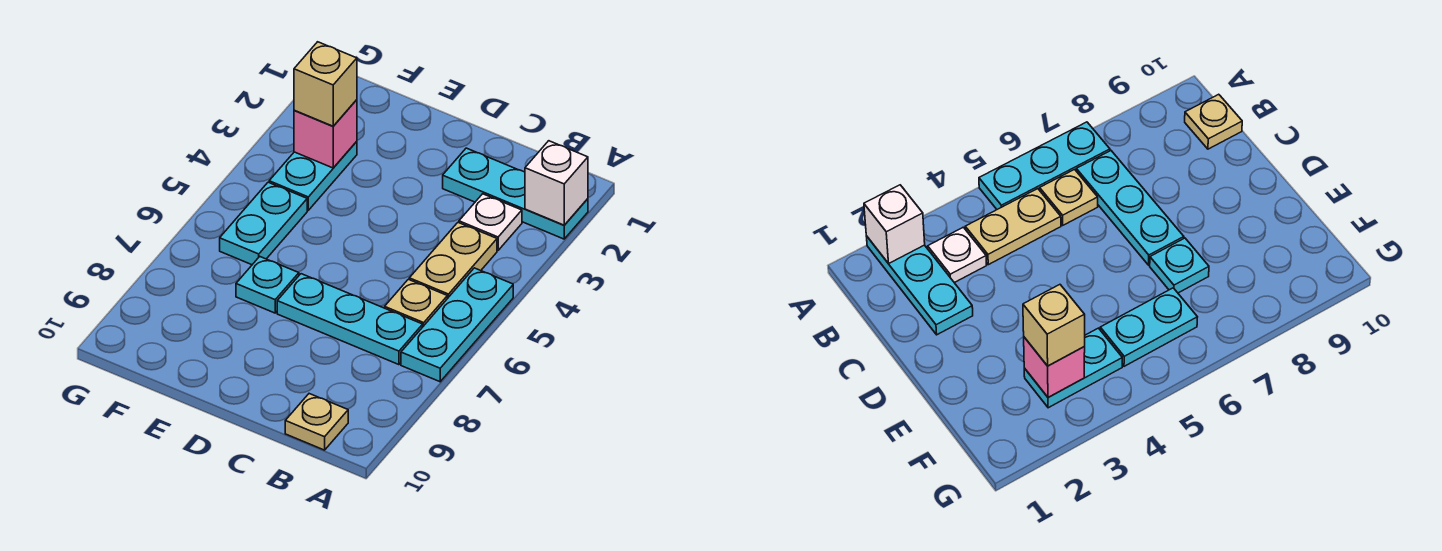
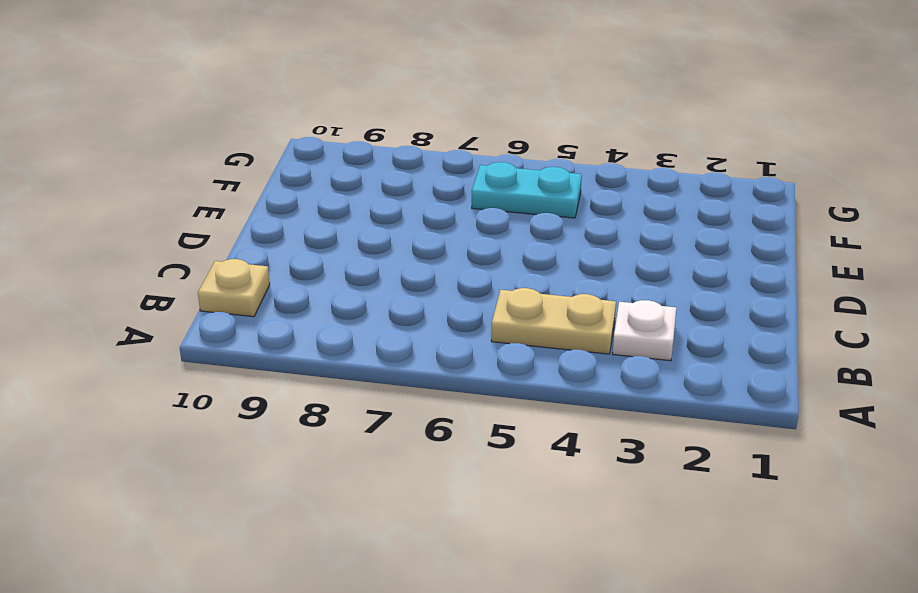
none -> cyan plate A2:C2 level 1
none -> cyan plate A5:A7 level 1
none -> tan plate B6 level 1

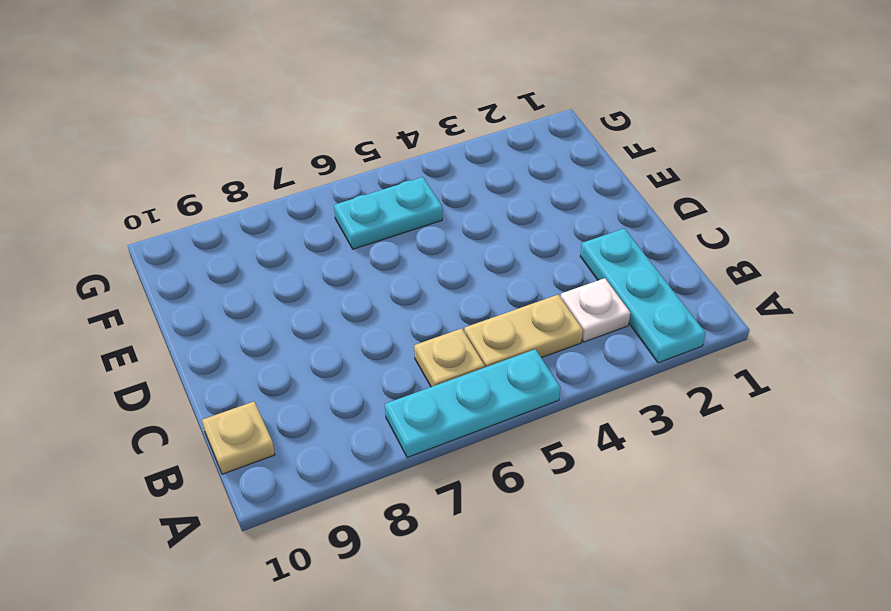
none -> cyan plate B7:D7 level 1
none -> cyan plate E7 level 1
none -> cyan plate F3:F4 level 1

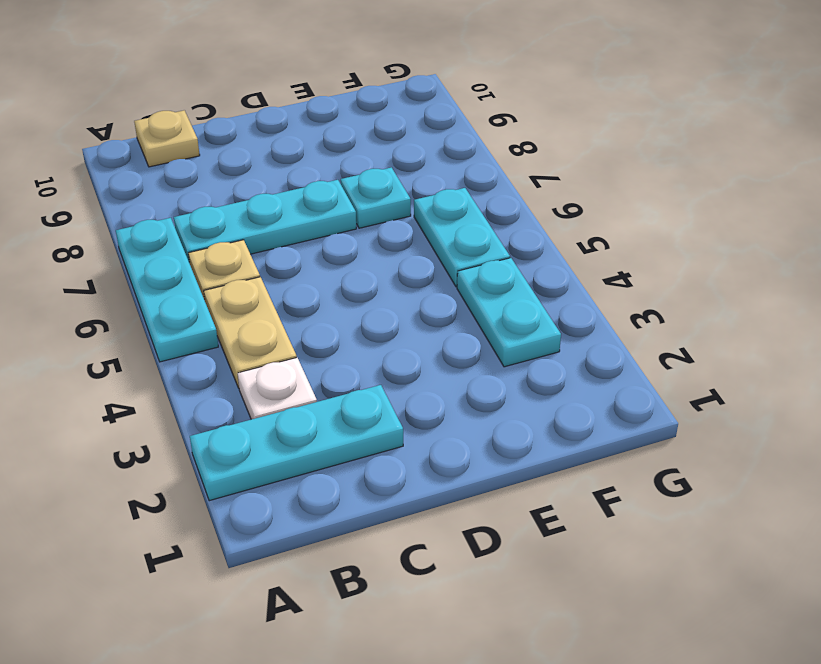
none -> white brick A2 level 2
none -> pink brick F3 level 2
none -> tan brick F3 level 3

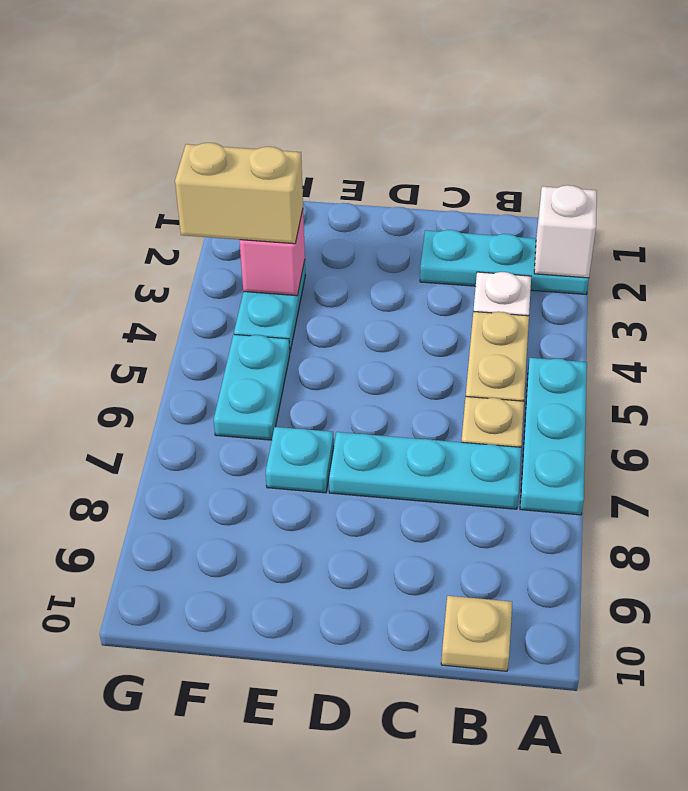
tan brick F3:G3 level 3 -> tan brick F3 level 3

